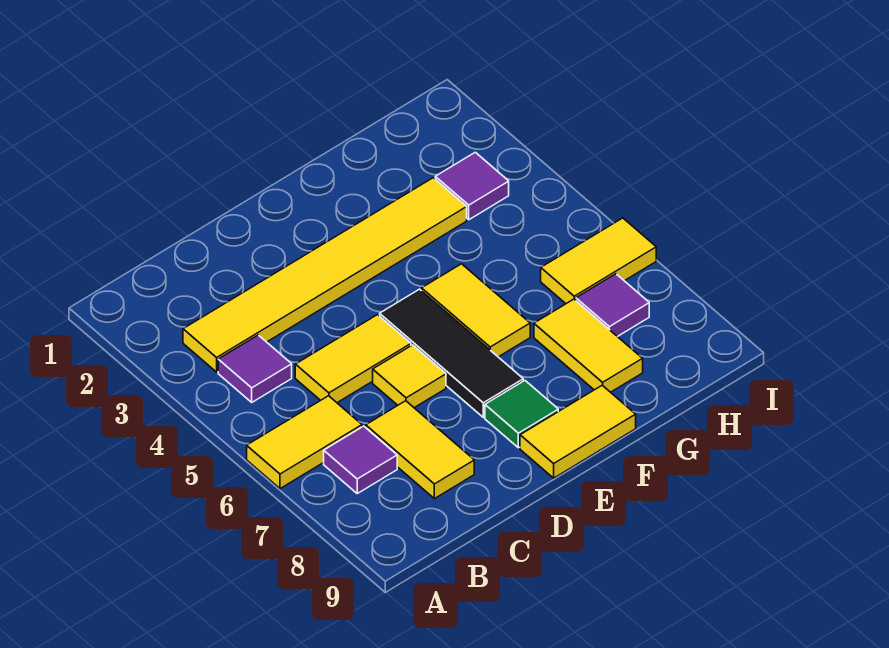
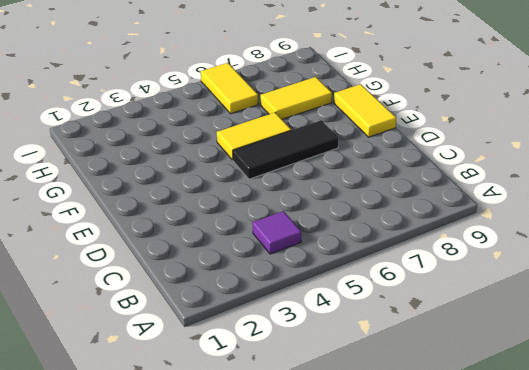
none -> yellow tile A6:B6 level 1
none -> yellow tile B3:G3 level 1
none -> purple tile B7 level 1

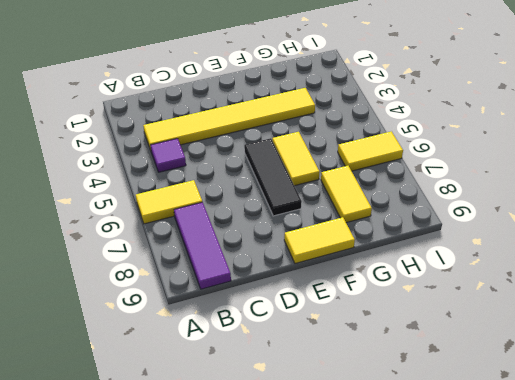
purple tile B7:B9 level 1 -> purple tile B7 level 1
none -> yellow tile C5:D5 level 1
none -> yellow tile C7:C8 level 1
none -> yellow tile D6 level 1

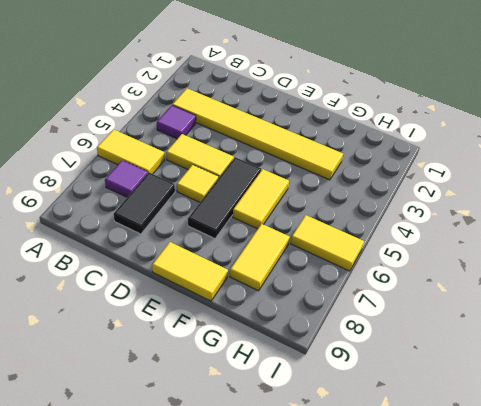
black tile C7:C8 level 1 -> yellow tile C7:C8 level 1
none -> green tile E8 level 1
none -> purple tile H3 level 1
none -> purple tile H7 level 1

